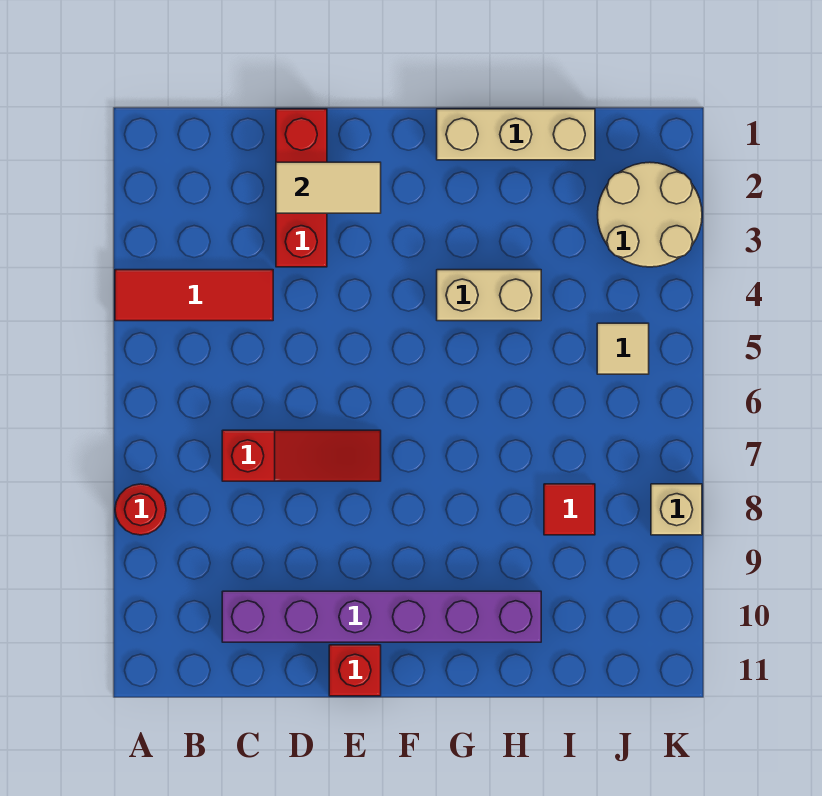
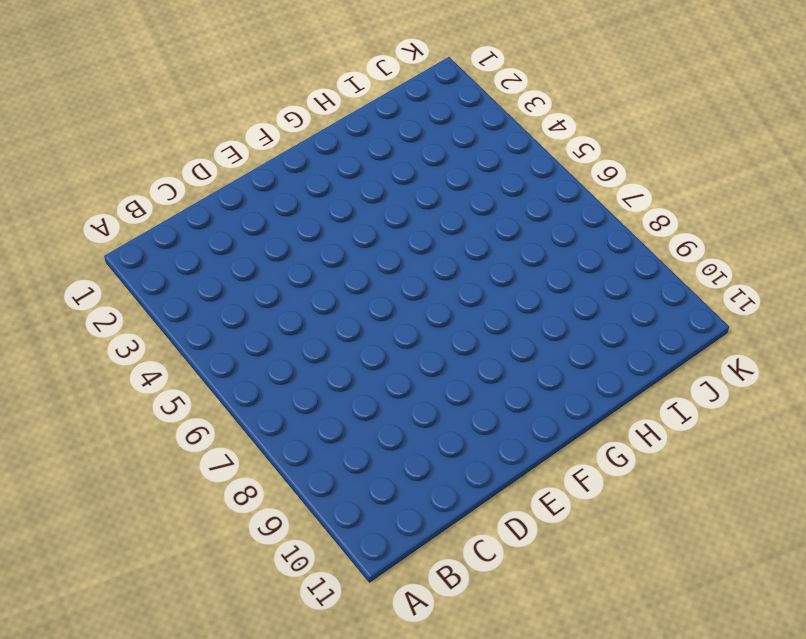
none -> red tile A4:C4 level 1
none -> red round brick A8 level 1
none -> red slope C7:E7 level 1 top C

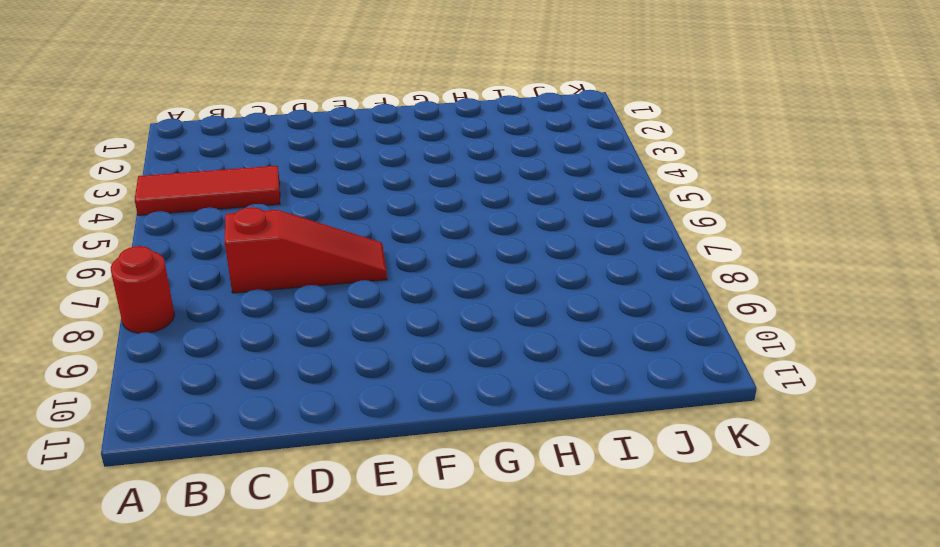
none -> purple brick C10:H10 level 1
none -> red brick D1:D3 level 1
none -> red brick E11 level 1

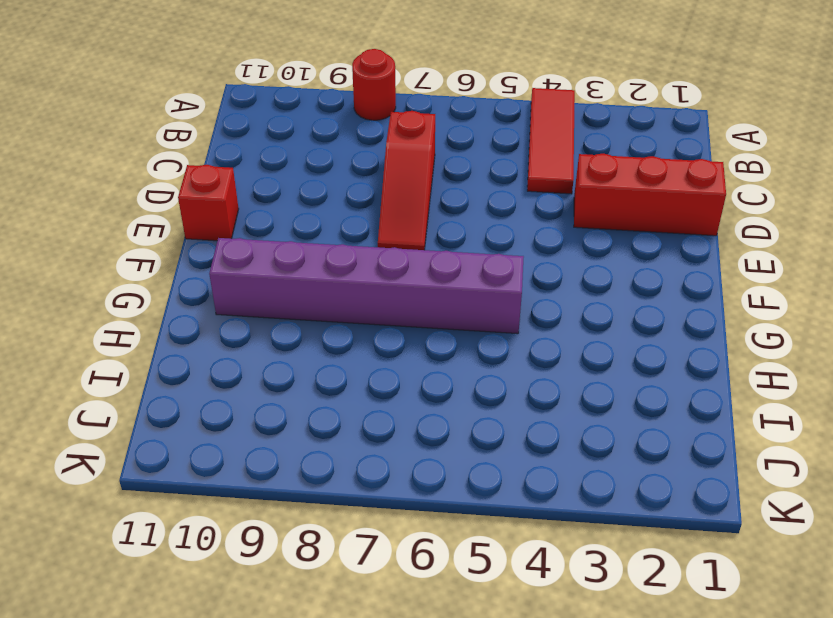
purple brick G5:G10 level 1 -> purple brick C10:H10 level 1
none -> tan brick G1:I1 level 1
none -> tan brick G4:H4 level 1
none -> red tile I8 level 1

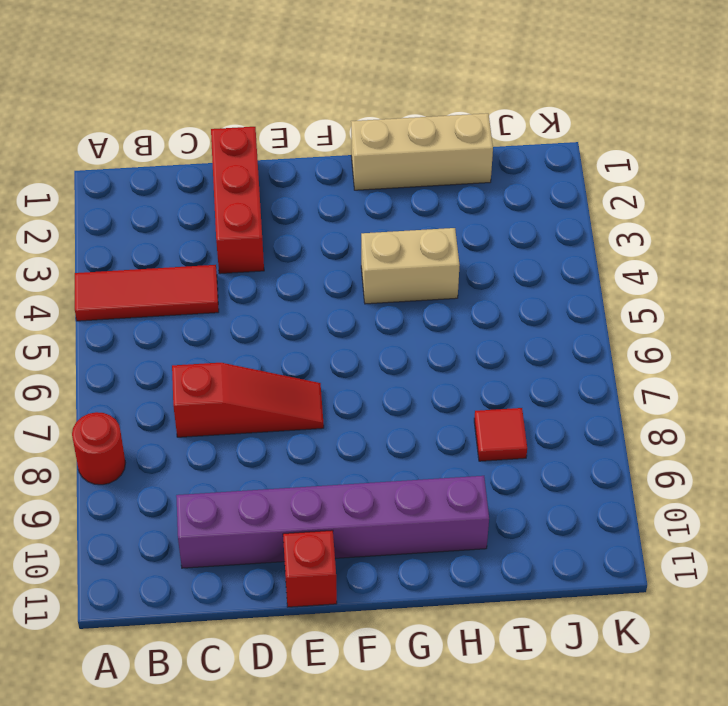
none -> tan round brick J2:K3 level 1
none -> tan tile J5 level 1
none -> tan brick K8 level 1

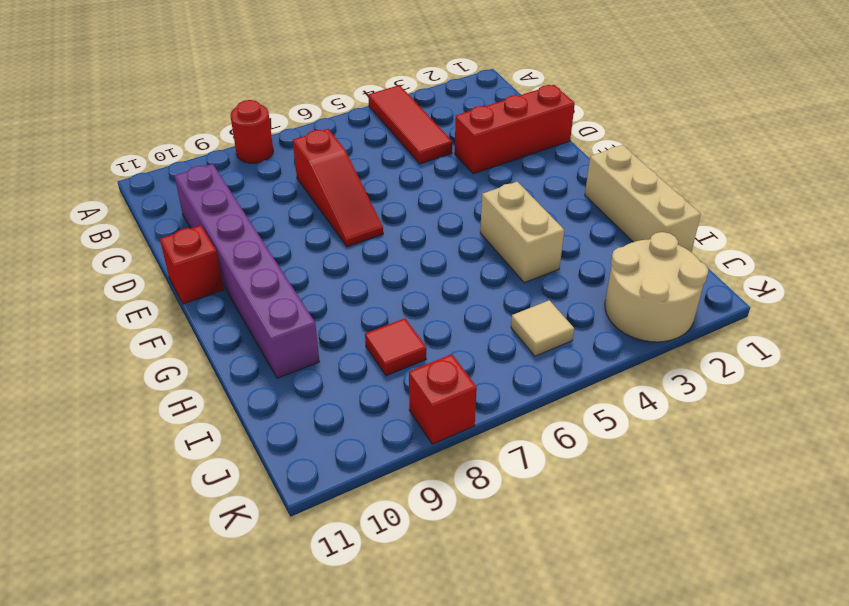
red brick K8 level 1 -> tan brick K8 level 1
none -> tan tile D2:E2 level 2

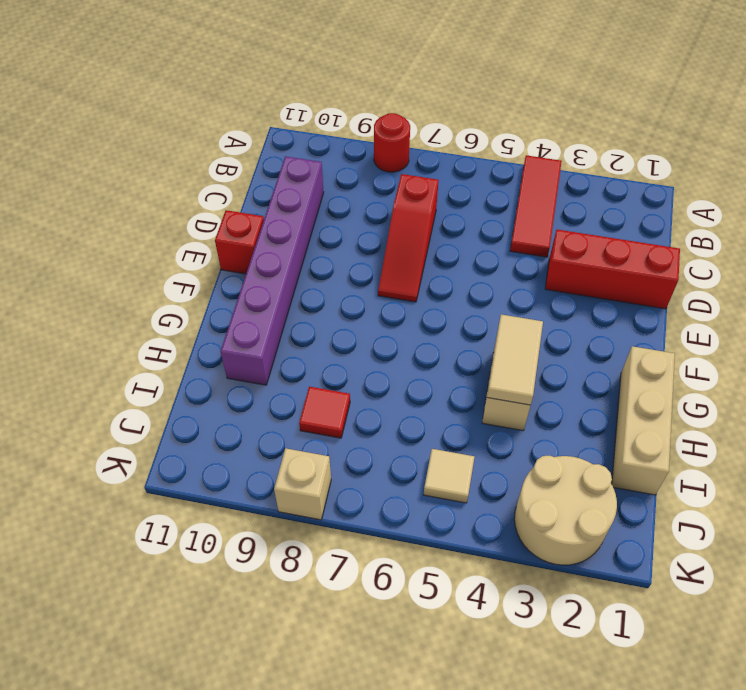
tan tile G4:H4 level 2 -> tan tile D2:E2 level 2

